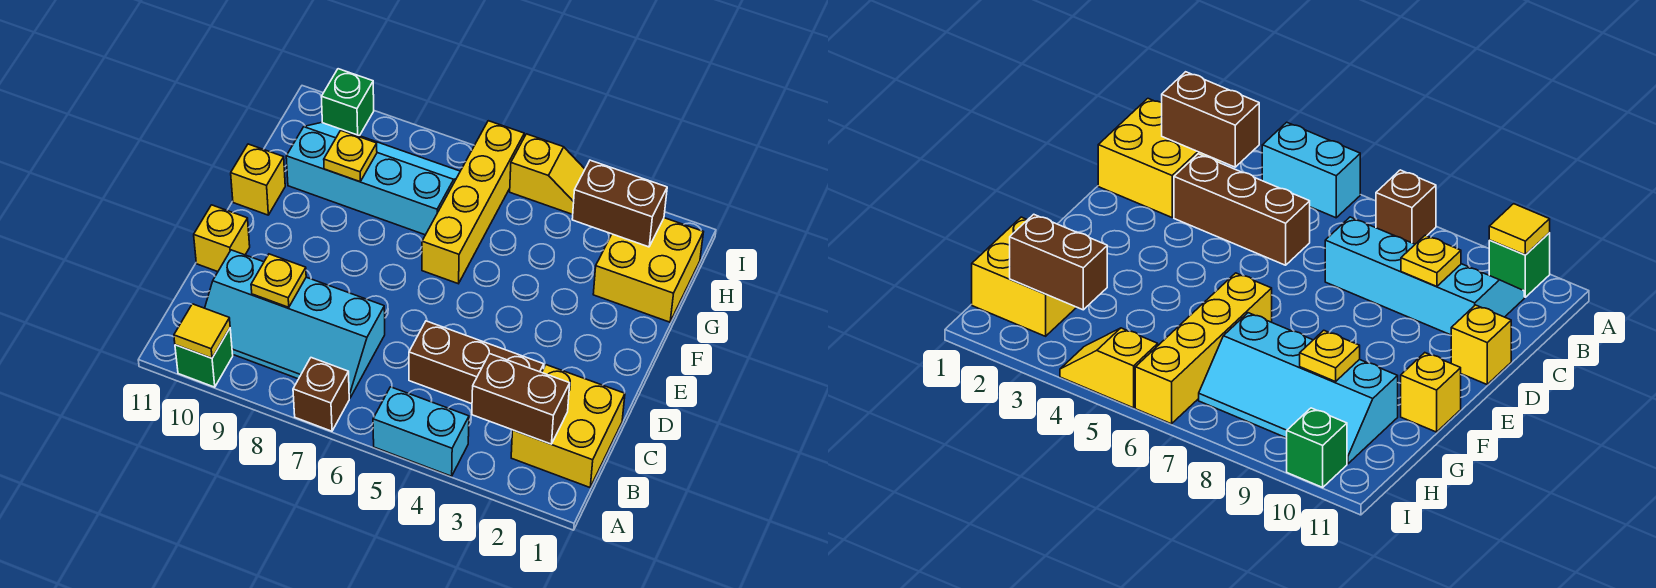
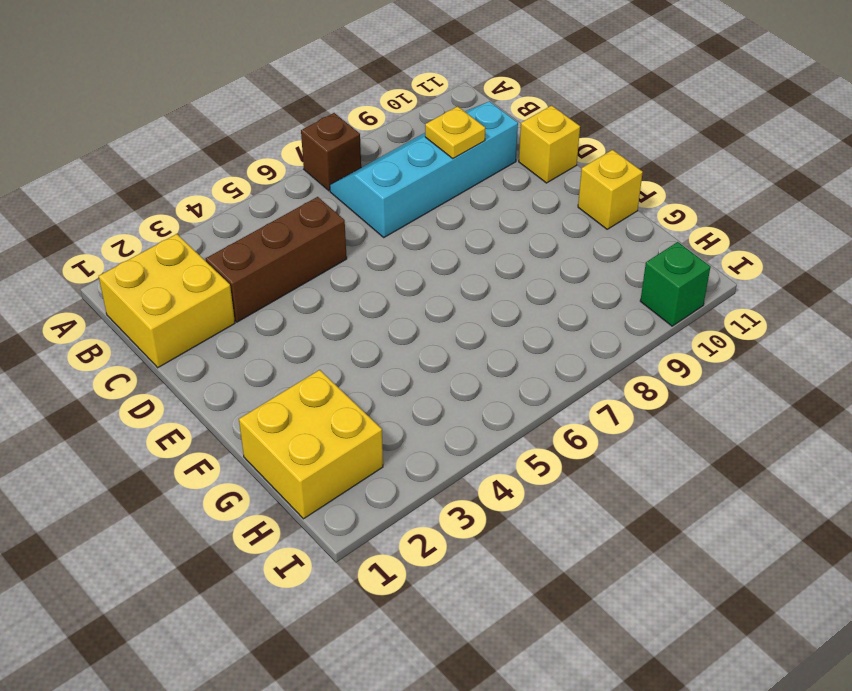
none -> cyan brick A4:A5 level 1
none -> green brick A10 level 1
none -> yellow brick F6:I6 level 1

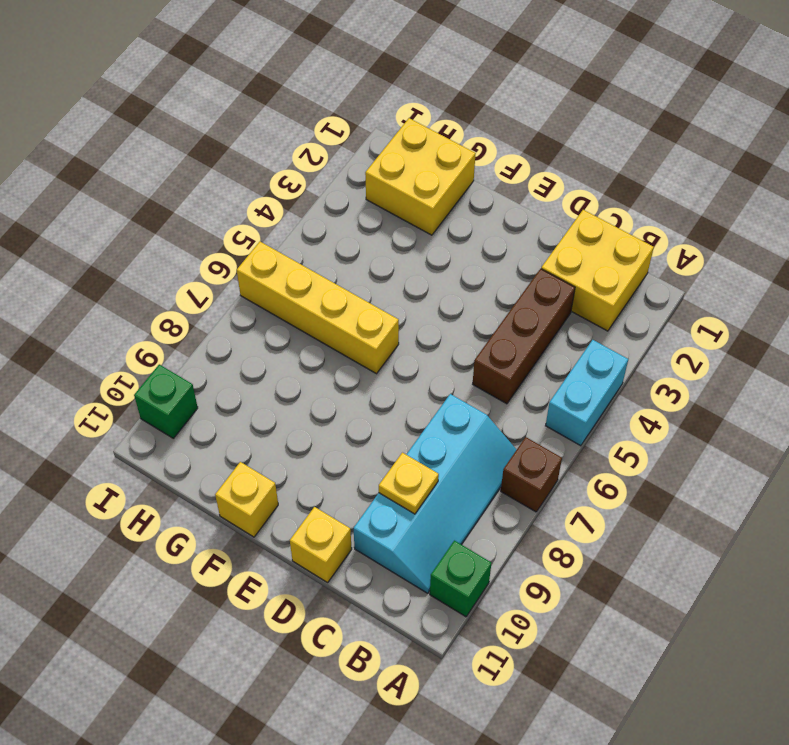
none -> cyan slope G7:H10 level 1 top G
none -> yellow slope I4:I5 level 1 top 5
none -> yellow tile A10 level 2

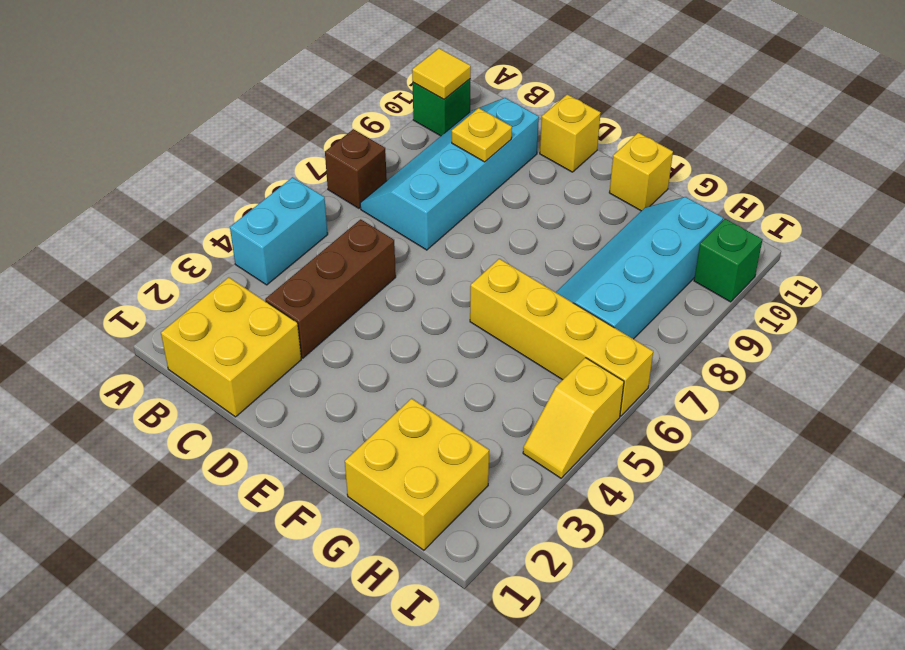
cyan slope G7:H10 level 1 top H -> cyan slope G7:H10 level 1 top G
none -> brown brick B2:B3 level 2
none -> yellow plate G9 level 2
none -> brown brick H2:H3 level 2

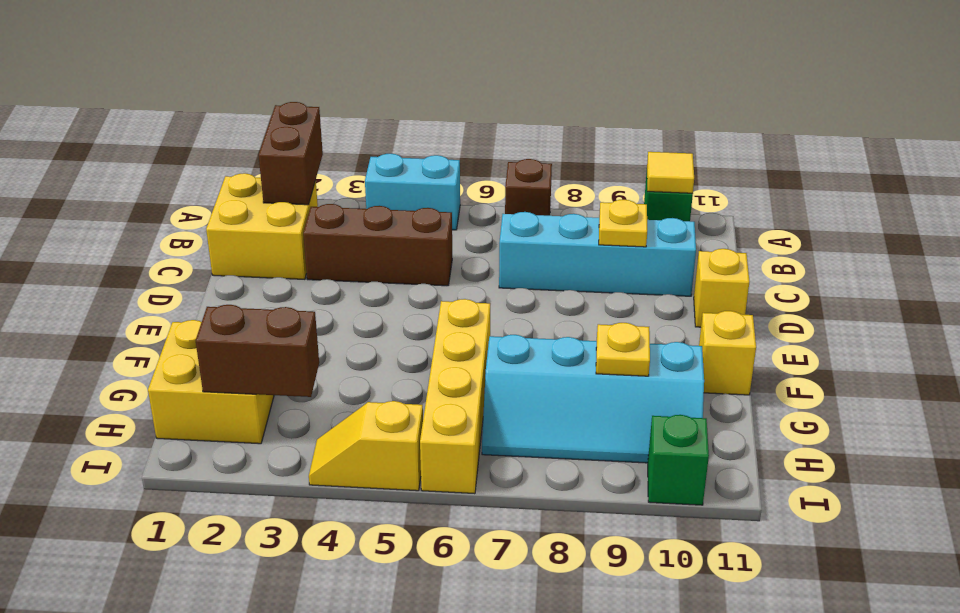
brown brick A2:B2 level 2 -> brown brick B2:B3 level 2

